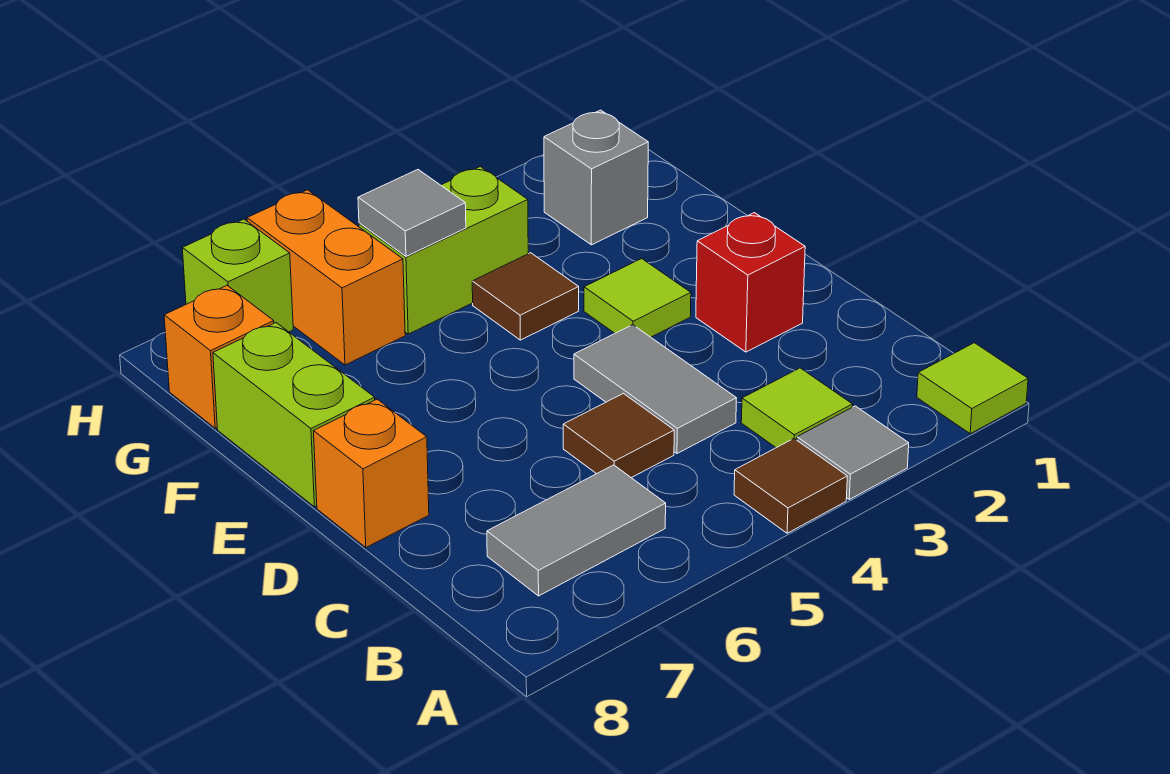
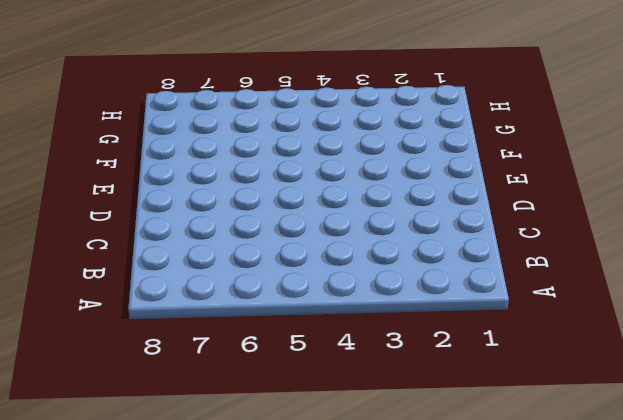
none -> lime tile A1 level 1
none -> grey tile A3 level 1
none -> brown tile A4 level 1

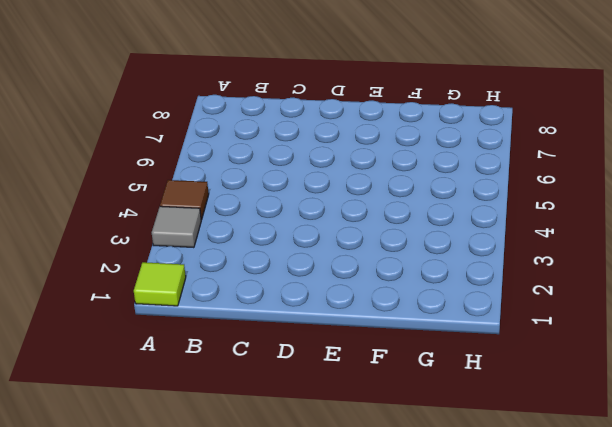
none -> lime tile B3 level 1
none -> grey tile B6:B7 level 1
none -> grey tile C4:D4 level 1

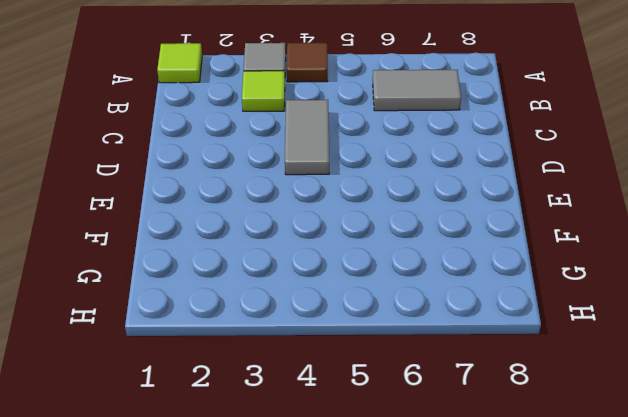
none -> brown tile C5 level 1
none -> red brick D2 level 1
none -> orange brick D8 level 1

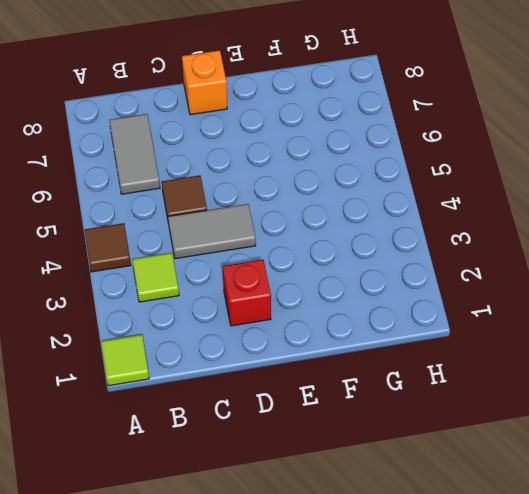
none -> grey tile A3 level 1
none -> lime tile E3 level 1
none -> lime brick E8:F8 level 1

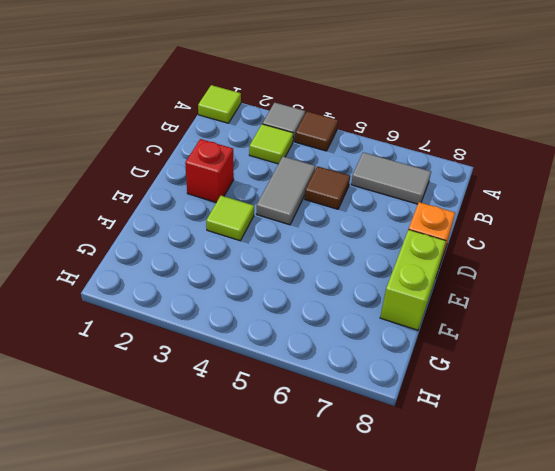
none -> brown tile F4 level 1
none -> grey brick G2 level 1
none -> lime brick G4:G5 level 1

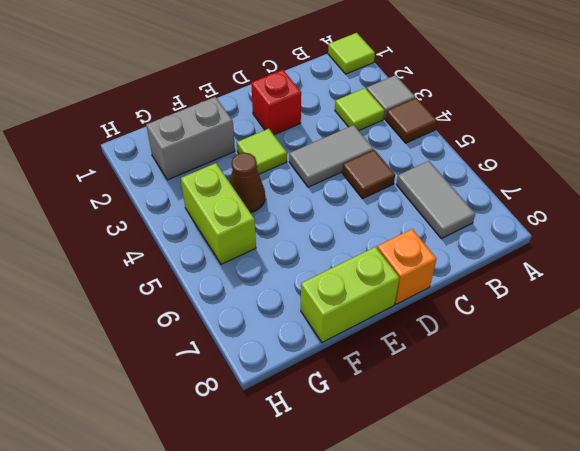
grey brick F2:G2 level 1 -> grey brick G2 level 1
brown cone F4 level 1 -> brown tile F4 level 1
none -> orange brick G6:H6 level 1
none -> orange brick G8 level 1
none -> lime brick H7 level 1

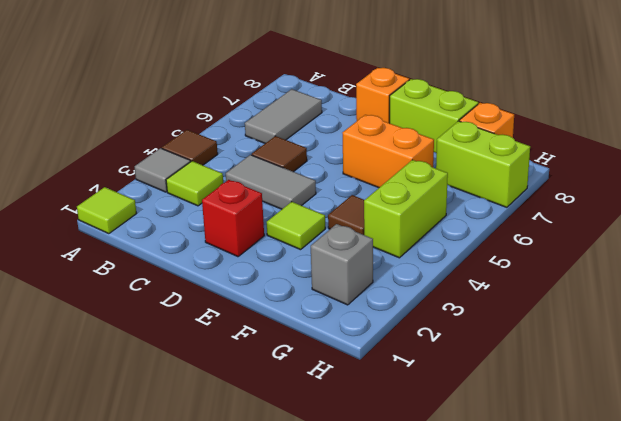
orange brick E6:F6 level 1 -> orange brick G6:H6 level 1
lime brick G7:H7 level 1 -> lime brick H7 level 1
none -> grey tile G5 level 2

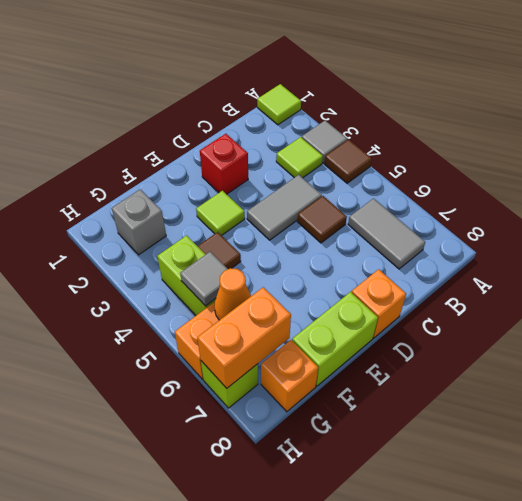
orange cone G6 level 2 -> none
orange brick G7:H7 level 2 -> none

